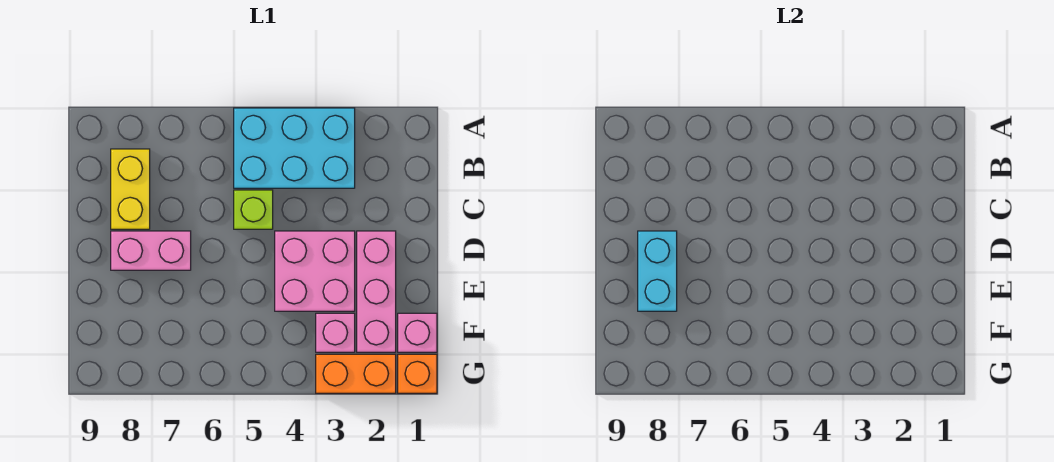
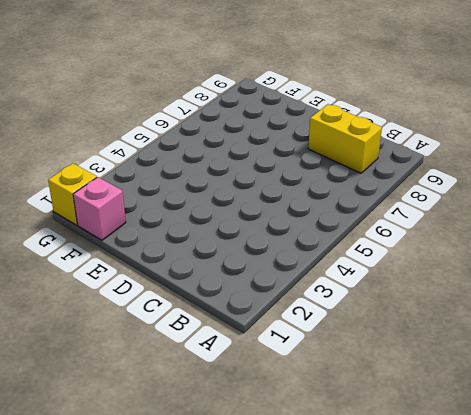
yellow brick G1 level 1 -> orange brick G1 level 1
none -> cyan brick A3:B5 level 1
none -> lime brick C5 level 1

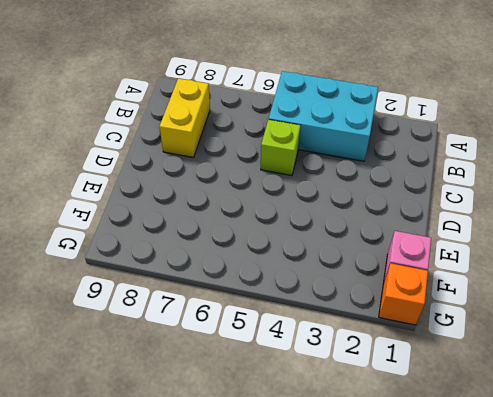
none -> pink brick D2:F2 level 1
none -> pink brick D3:E4 level 1

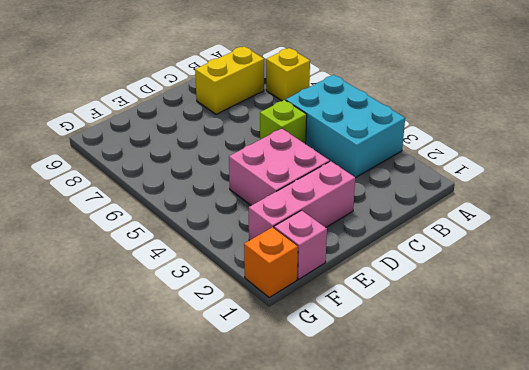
yellow brick A7 level 1 -> none
none -> pink brick D7:D8 level 1
none -> pink brick F3 level 1

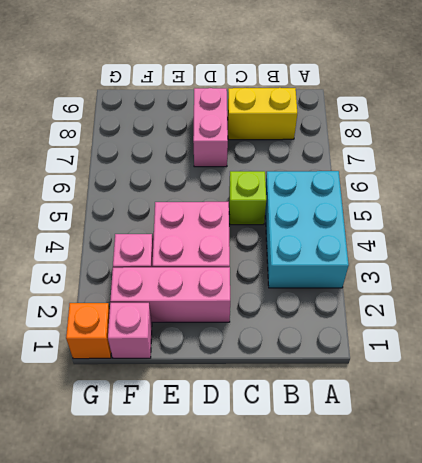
none -> orange brick G2:G3 level 1
none -> cyan brick D8:E8 level 2

